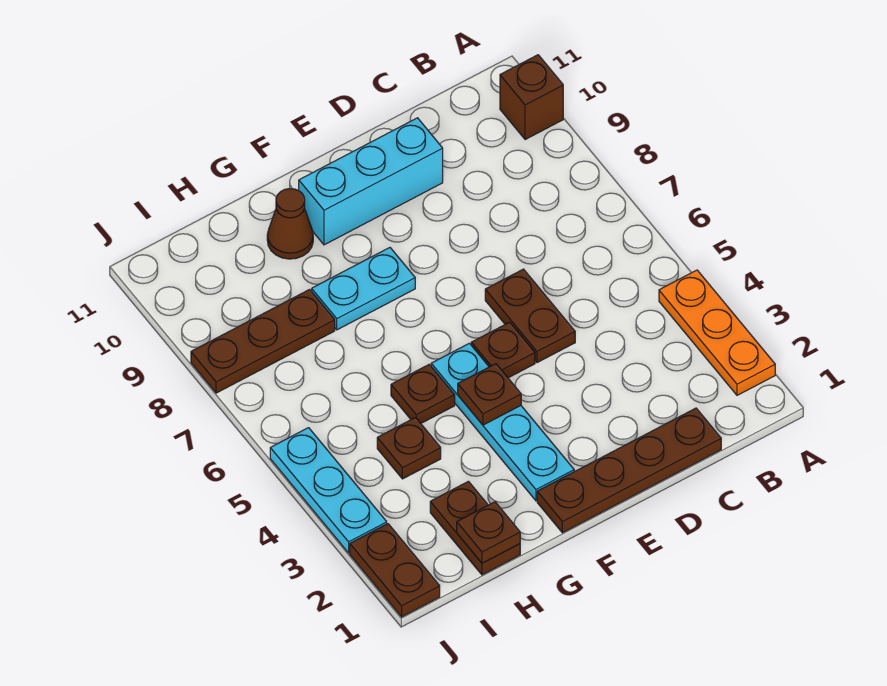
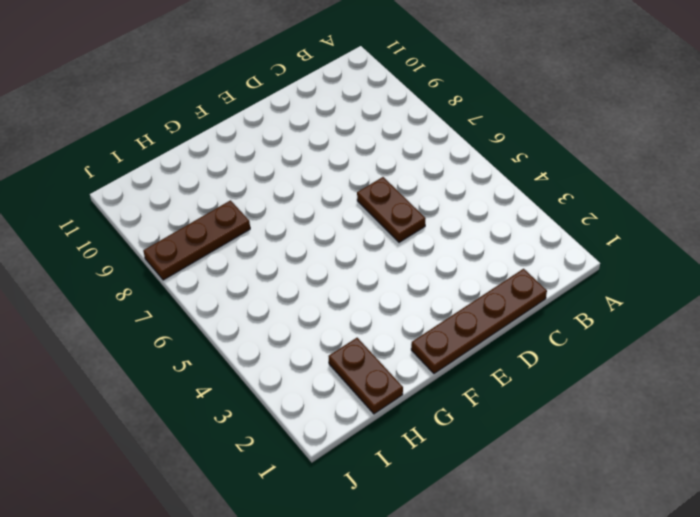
none -> orange plate A2:A4 level 1
none -> brown brick A10 level 1
none -> cyan brick D10:F10 level 1

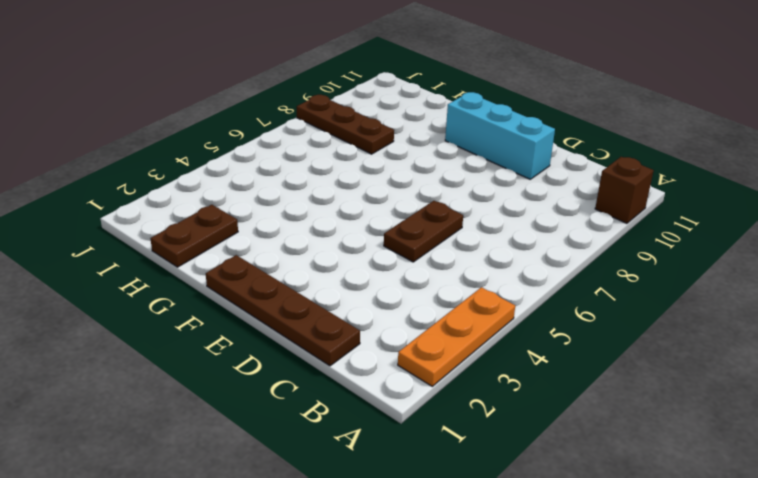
none -> brown plate E5 level 1
none -> cyan plate F2:F5 level 1
none -> cyan plate F8:G8 level 1

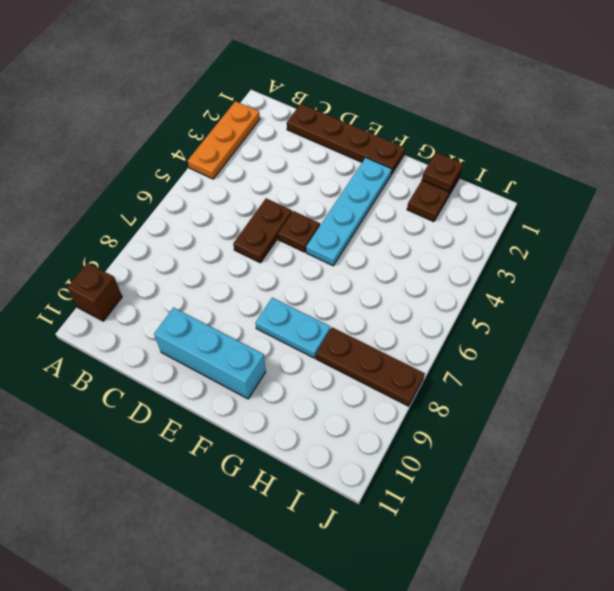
none -> brown plate G5 level 1
none -> brown cone G10 level 1
none -> brown plate H4 level 1

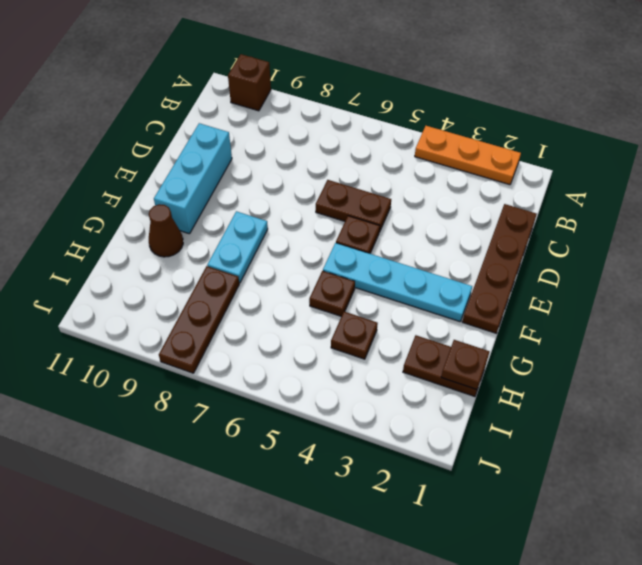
none -> brown plate J1:J2 level 1
none -> cyan plate J3:J5 level 1
none -> brown plate F4 level 2

